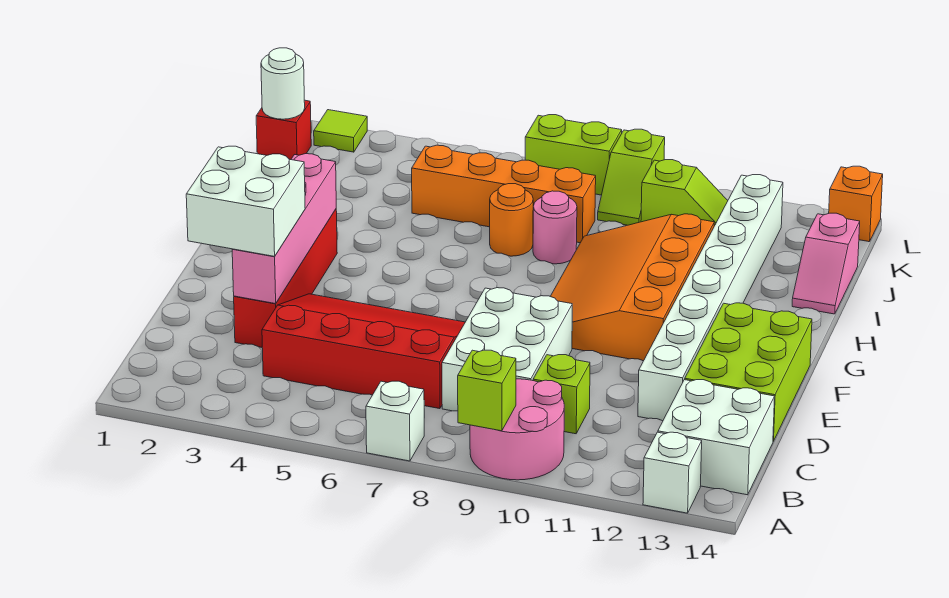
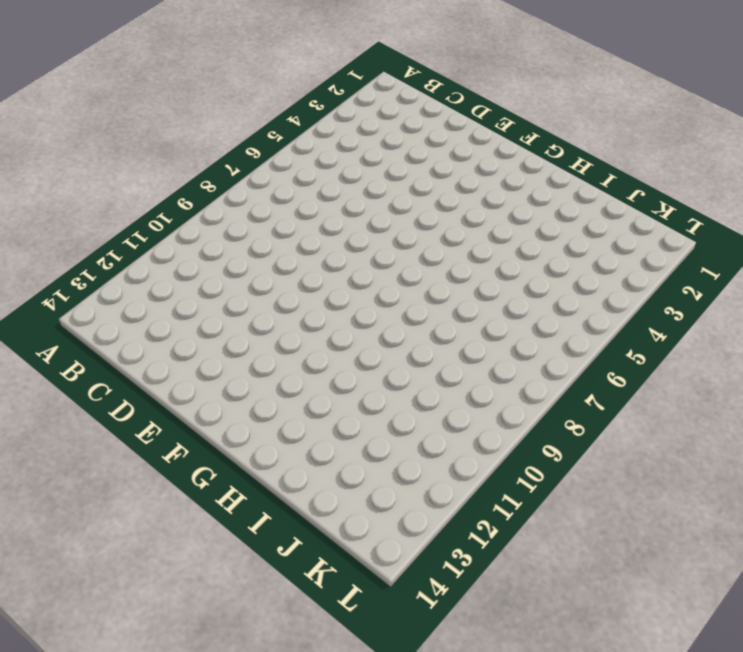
none -> white brick A7 level 1
none -> pink round brick A9:B10 level 1
none -> white brick A13 level 1

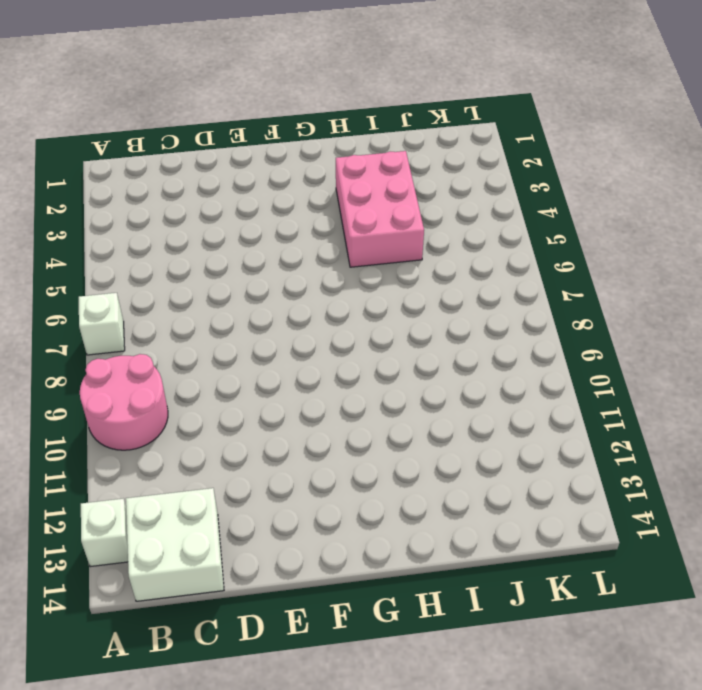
pink brick H3:I5 level 1 -> none
none -> red slope C4:E7 level 1 top C
none -> white brick C8:E9 level 1
none -> lime brick C10 level 1

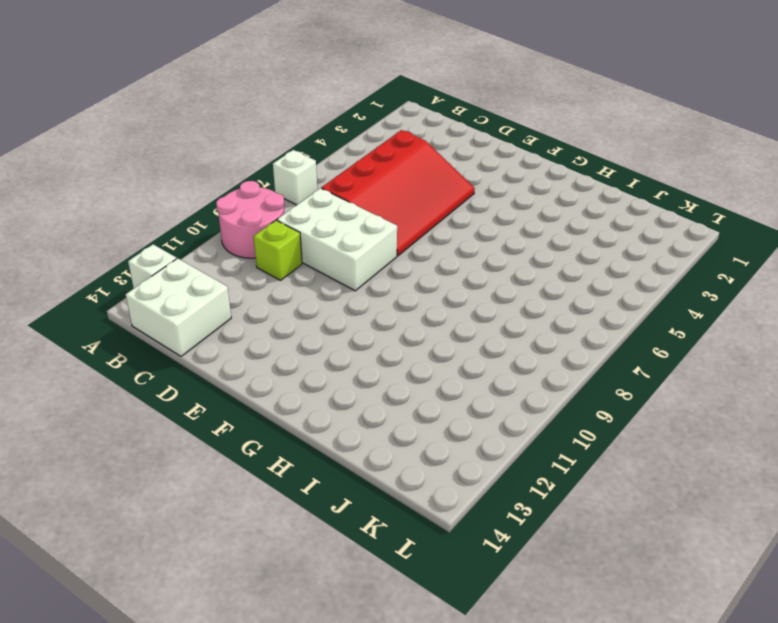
none -> red brick D3:G3 level 1
none -> white brick D12:K12 level 1
none -> lime brick D13:F14 level 1

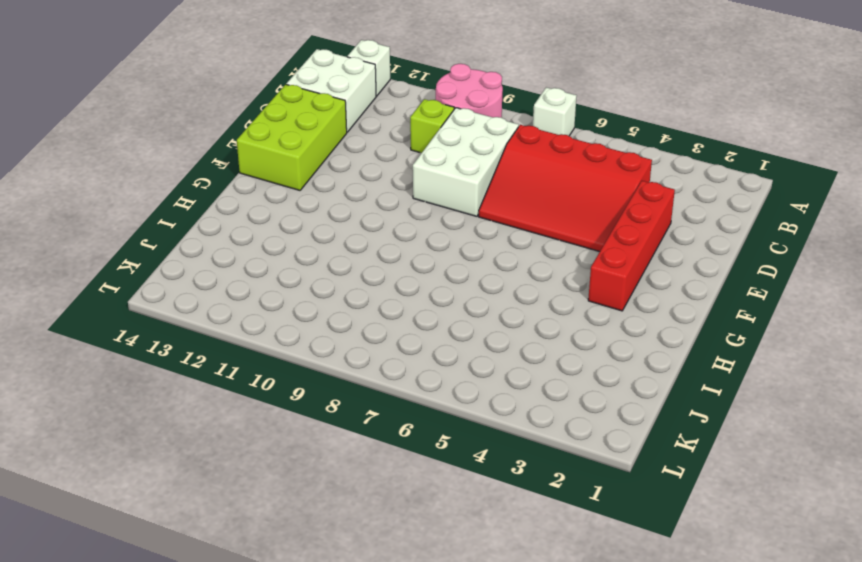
none -> white brick D12:K12 level 1
none -> orange slope F9:I11 level 1 top 11
none -> orange round brick I7 level 1

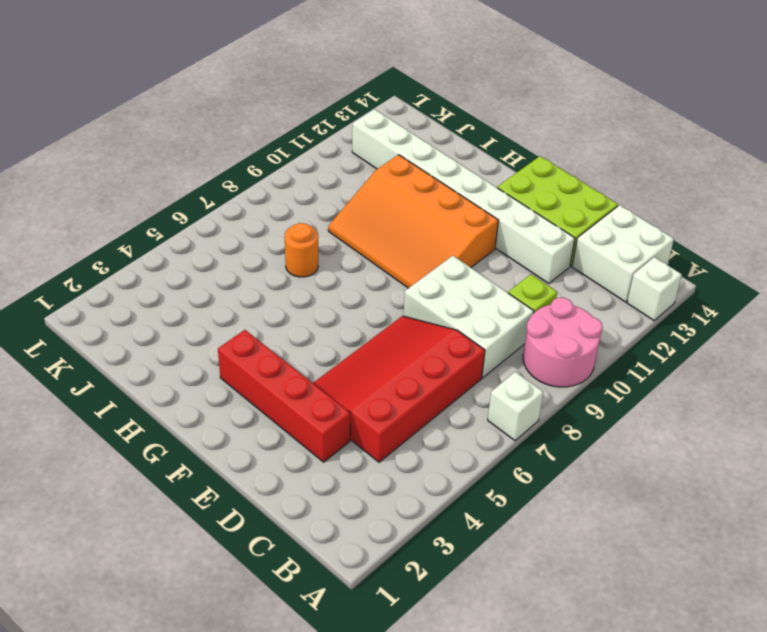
none -> pink round brick I8 level 1
none -> pink slope I14:J14 level 1 top J
none -> orange brick J5:J8 level 1

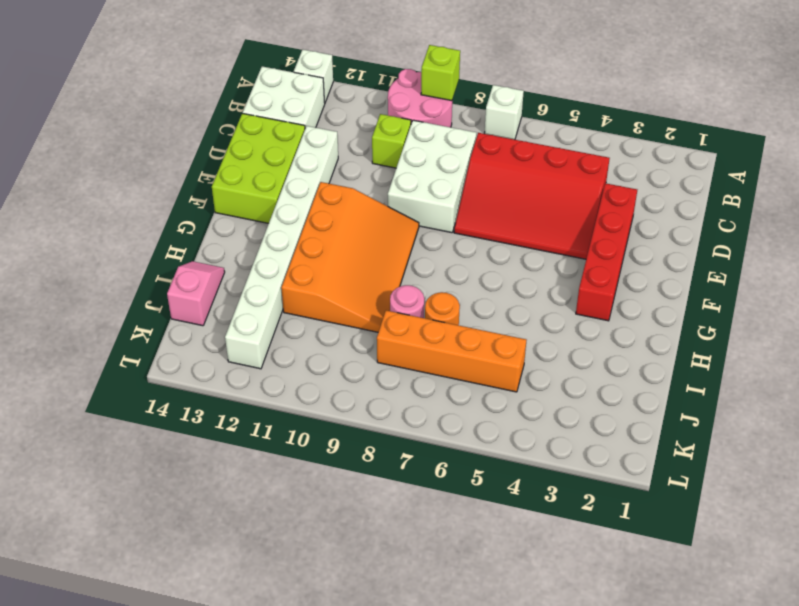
none -> red brick K1 level 1
none -> lime slope K9:L9 level 1 top L
none -> lime slope K10:K11 level 1 top 10

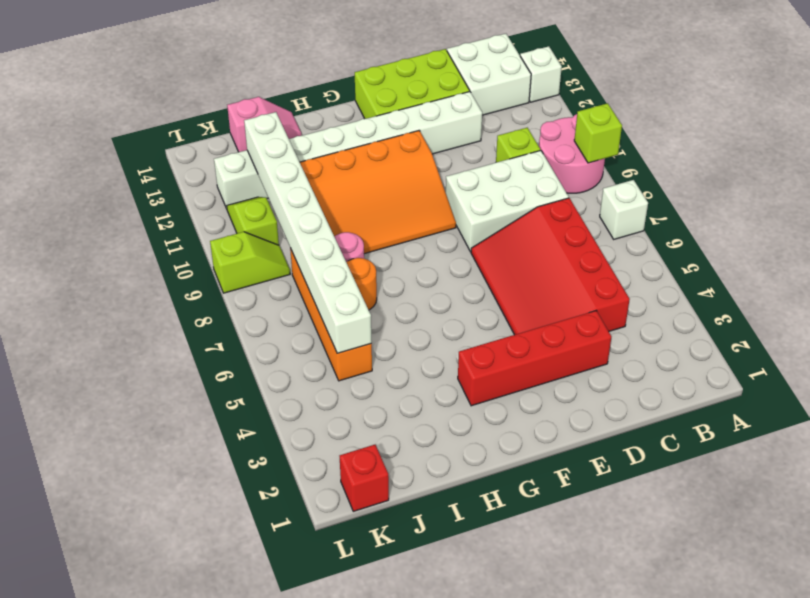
white brick J5:J12 level 2 -> none
none -> lime tile L2 level 1
none -> lime brick L7:L8 level 1
none -> orange brick L14 level 1

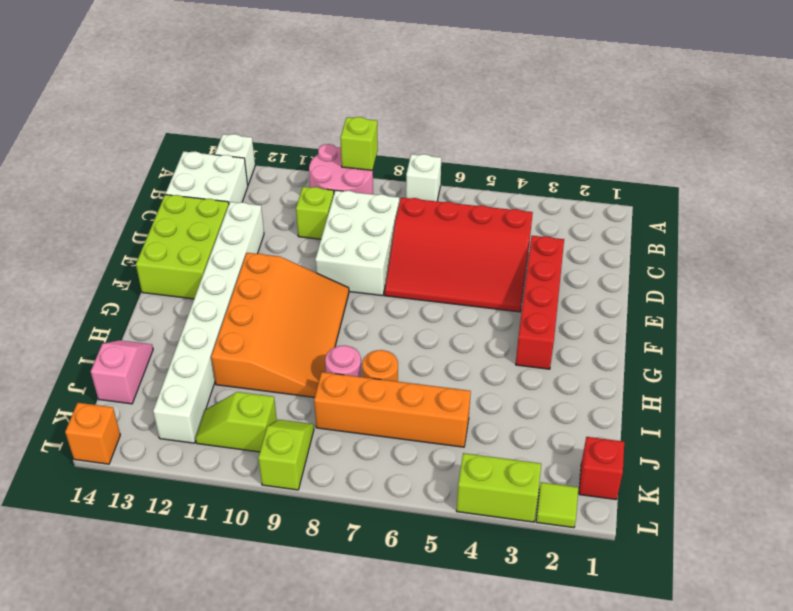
lime brick L3:L4 level 1 -> lime brick L7:L8 level 1
none -> pink brick D3:G3 level 2
none -> white round brick K1 level 2
none -> white brick D2:E3 level 3

